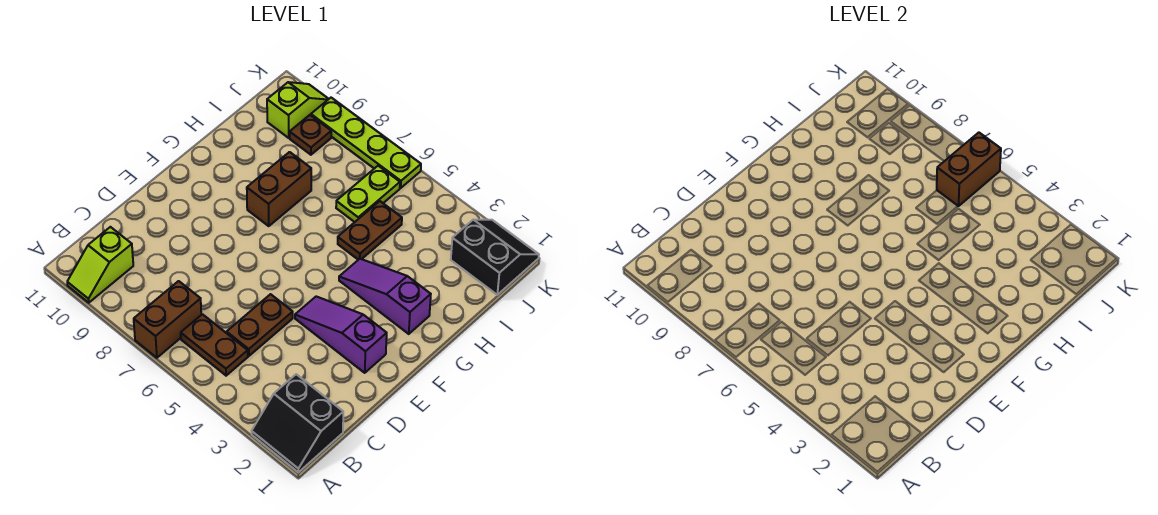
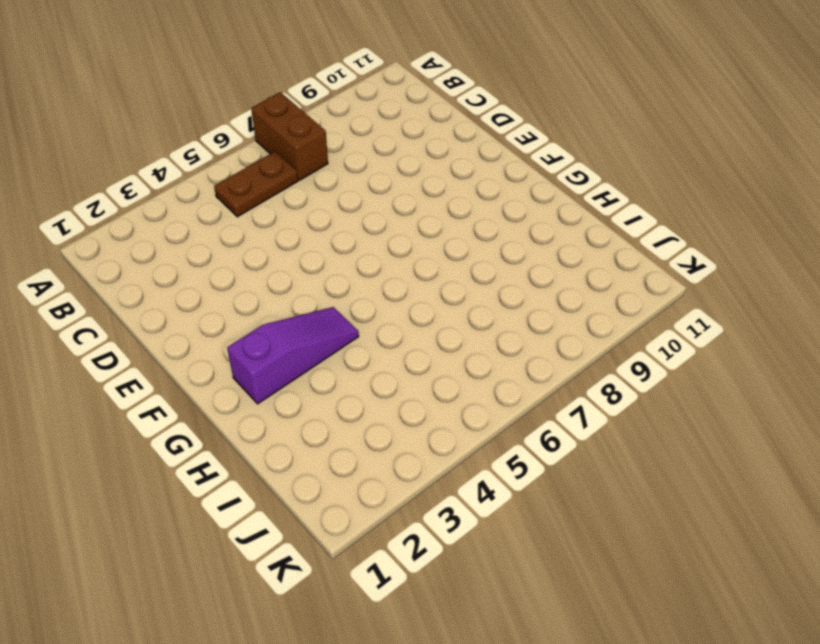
none -> black slope A1:B2 level 1 top B
none -> lime slope A10:B10 level 1 top B
none -> brown plate C5:D5 level 1

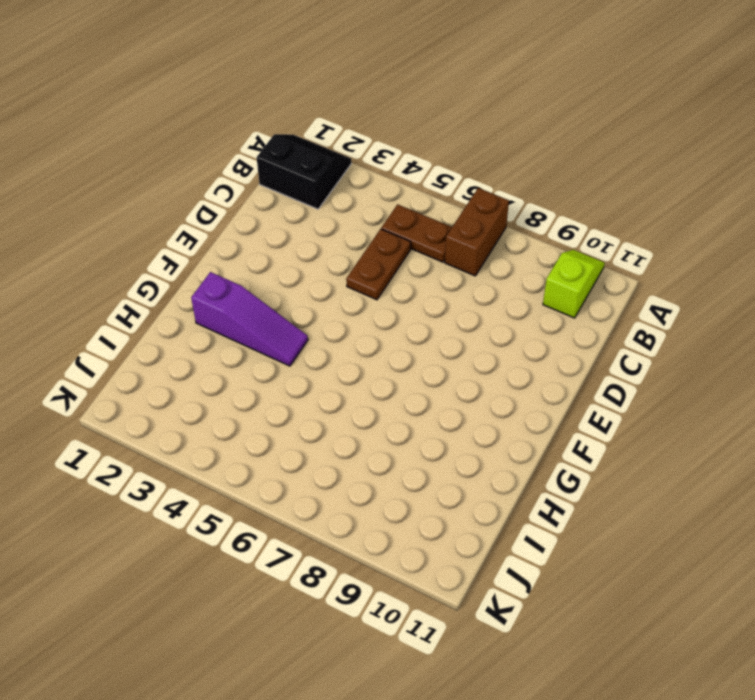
none -> purple slope E2:E4 level 1 top 2
none -> brown brick G8:H8 level 1
none -> brown plate H5:I5 level 1

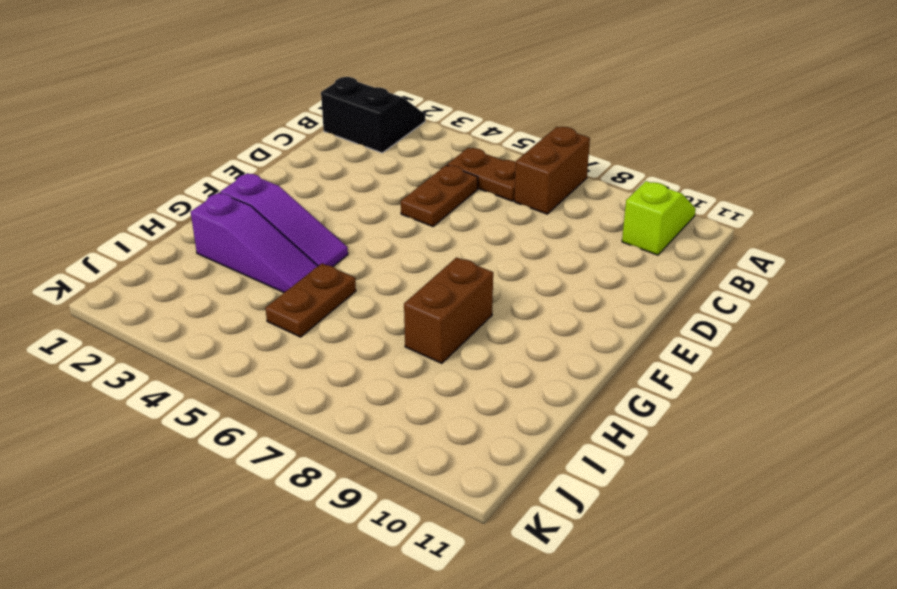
purple slope H2:H4 level 1 top 2 -> purple slope E2:E4 level 1 top 2
none -> lime plate I6:J6 level 1
none -> black slope J1:K2 level 1 top J
none -> brown plate J9 level 1

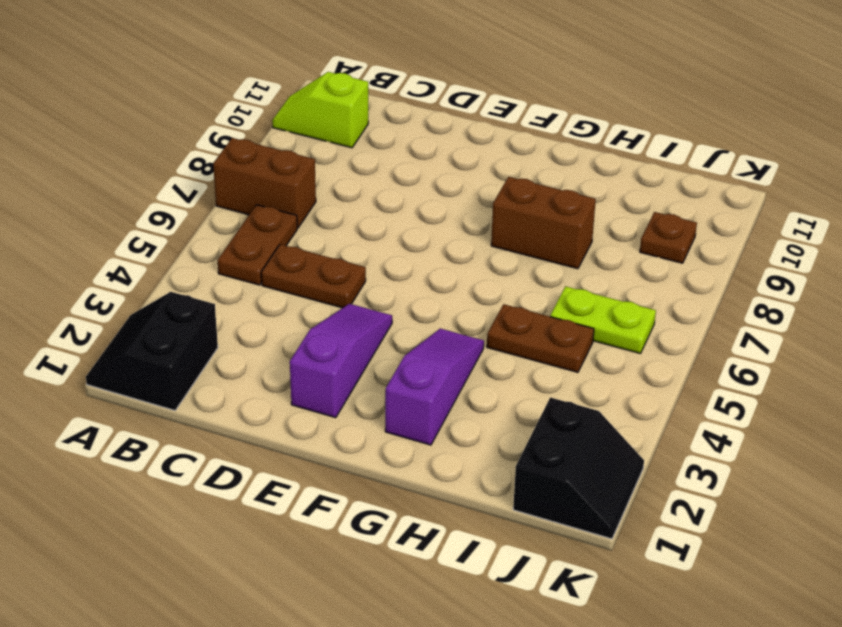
none -> lime slope J10:K10 level 1 top J
none -> lime plate K6:K9 level 1
none -> brown brick J6:K6 level 2

